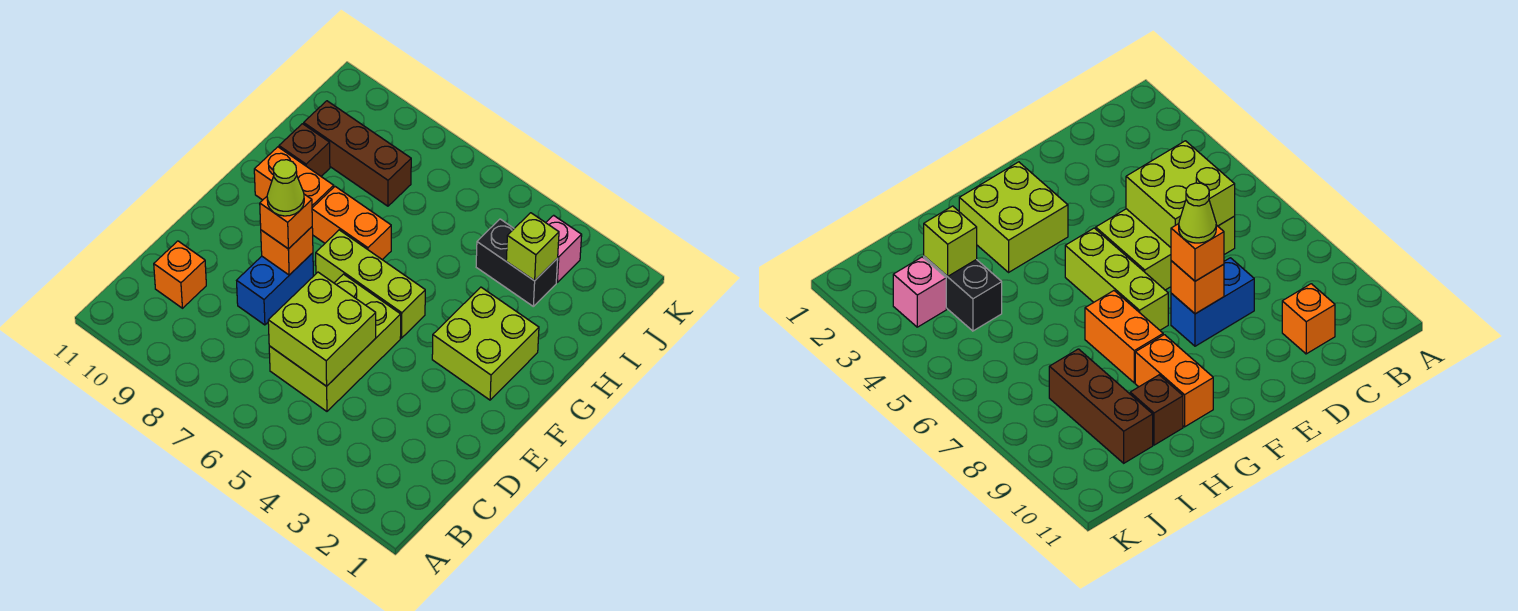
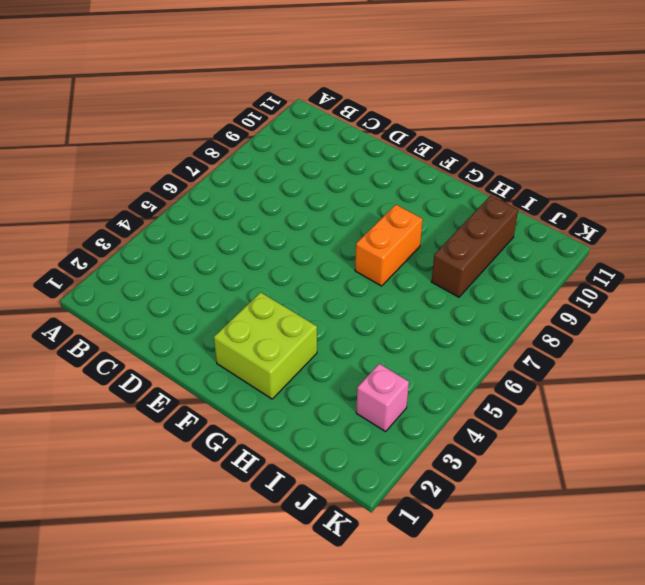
none -> lime brick C5:E6 level 1
none -> orange brick C10 level 1
none -> blue brick D8:E8 level 1

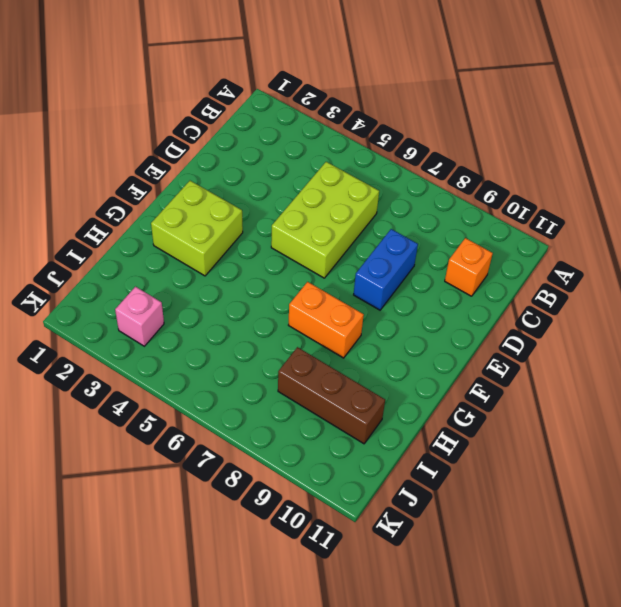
none -> lime brick F5:F7 level 1
none -> orange brick G9:G10 level 1
none -> brown brick H10 level 1

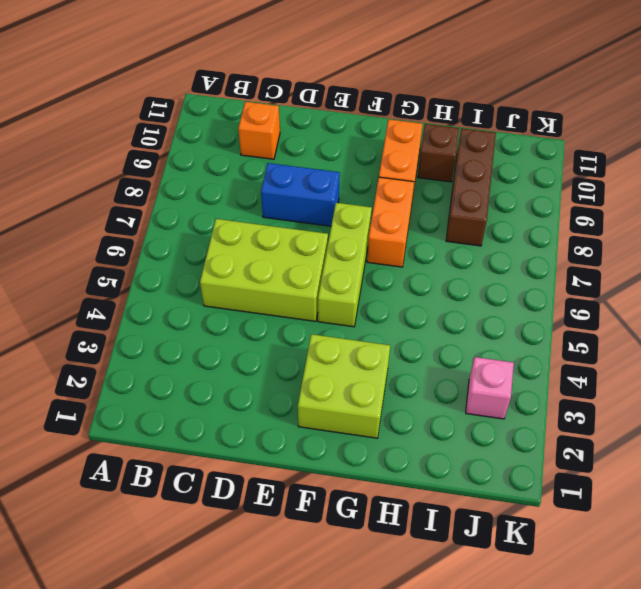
none -> black brick I3:I4 level 1
none -> lime brick C5:D6 level 2
none -> orange brick E8 level 2

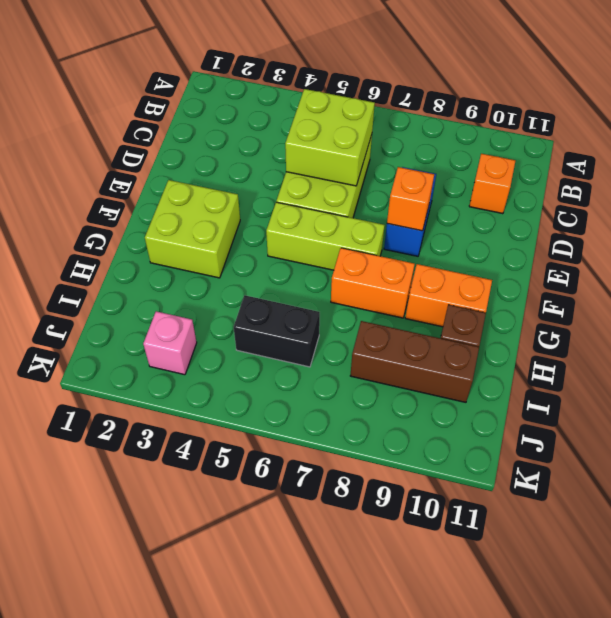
black brick I5:I6 level 1 -> black brick I3:I4 level 1
none -> lime brick I3 level 2
none -> orange brick E8 level 3
none -> lime cone E8 level 4

